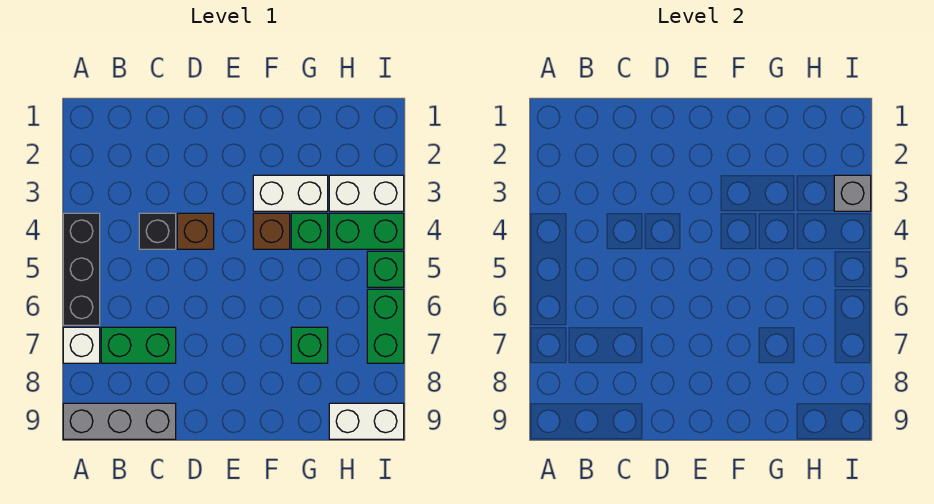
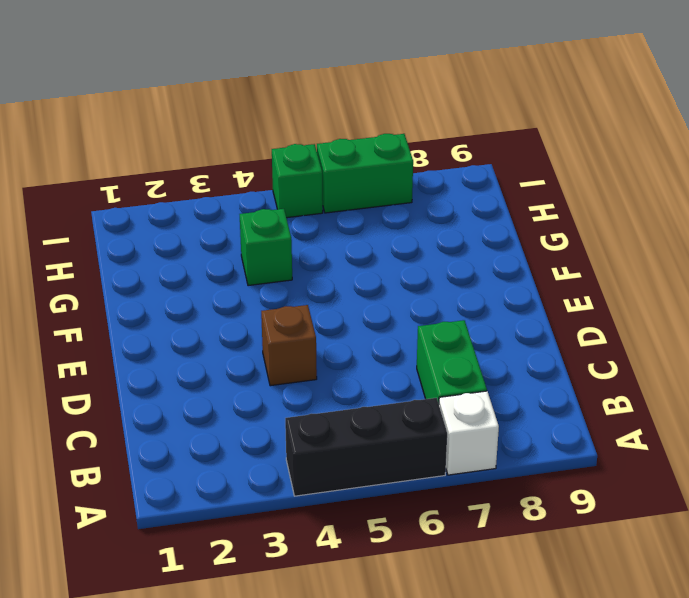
none -> grey brick A9:C9 level 1
none -> black brick C4 level 1
none -> white brick F3:G3 level 1

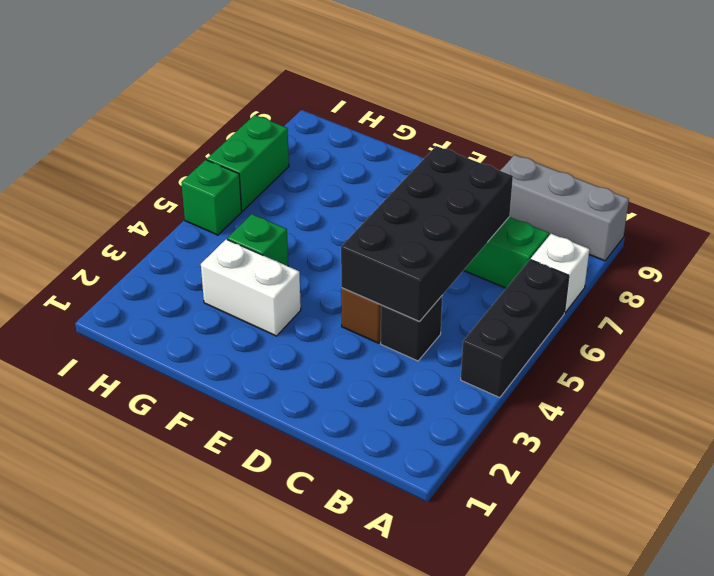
black brick C4:D7 level 2 -> none
none -> brown brick F4 level 1
none -> green brick G7 level 1
none -> white brick H3:I3 level 1

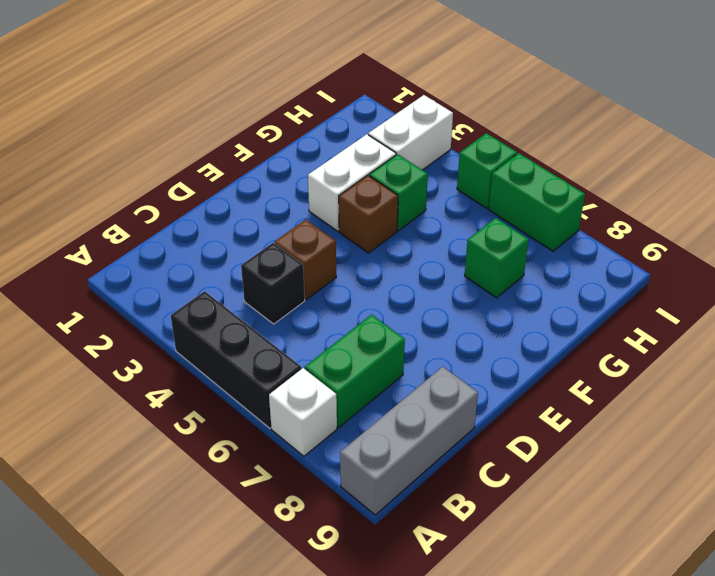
none -> green brick H4:I4 level 1
none -> white brick H9:I9 level 1
none -> grey brick I3 level 2

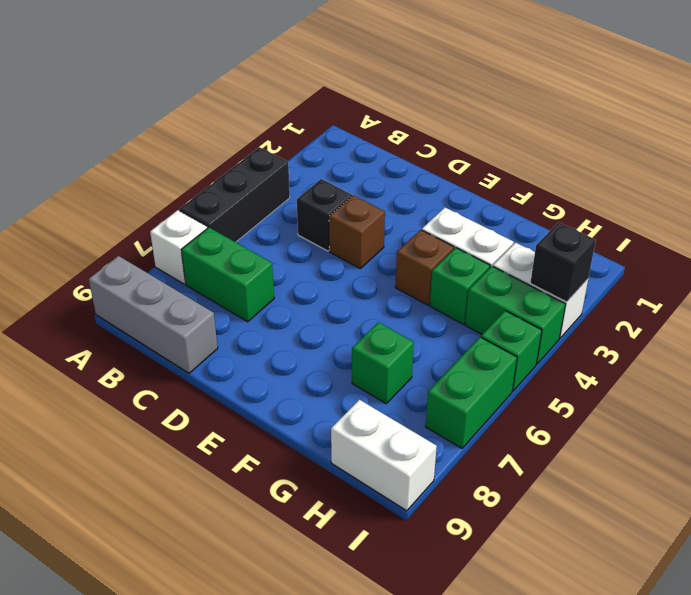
black brick I3 level 2 -> grey brick I3 level 2

